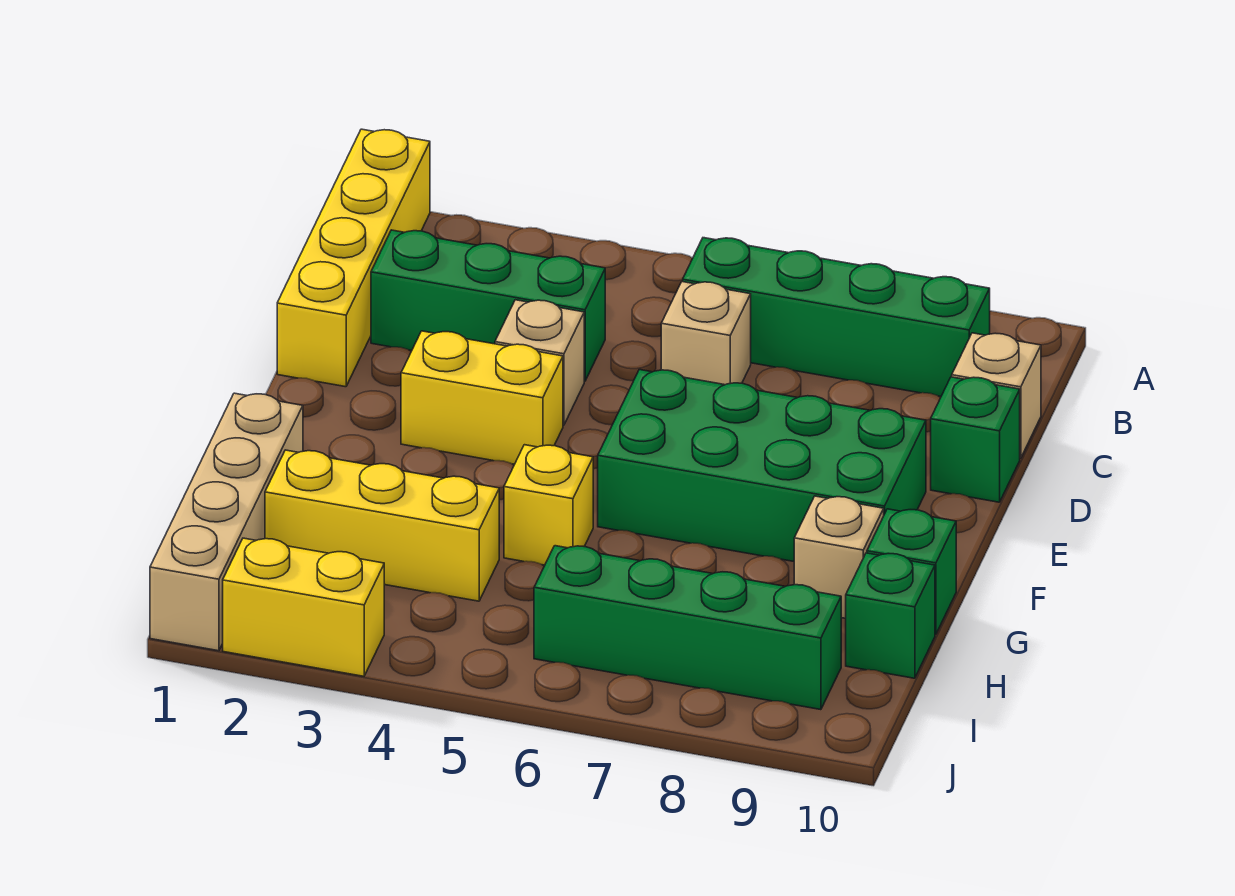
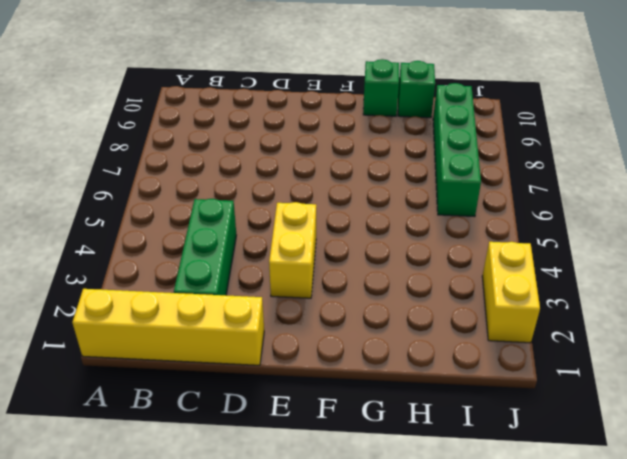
none -> green brick B6:B9 level 1
none -> tan brick C6 level 1
none -> tan brick C10 level 1

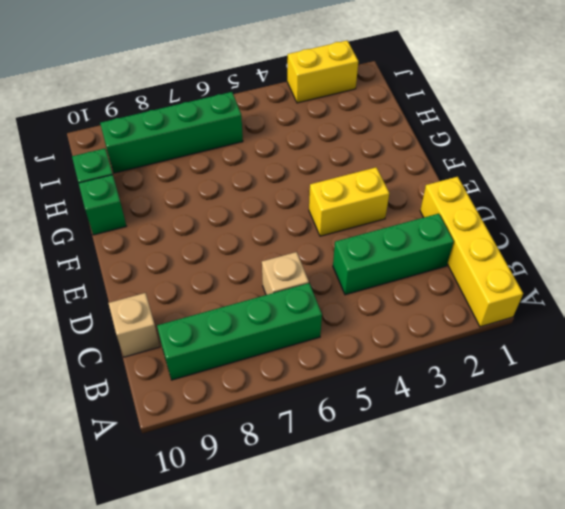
none -> tan brick D4 level 1
none -> green brick D10 level 1
none -> green brick E6:F9 level 1

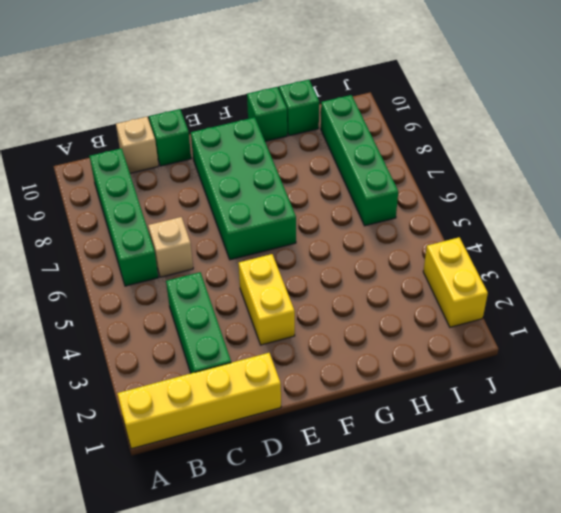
none -> tan brick D4 level 1
none -> tan brick G1:J1 level 1
none -> yellow brick G5 level 1

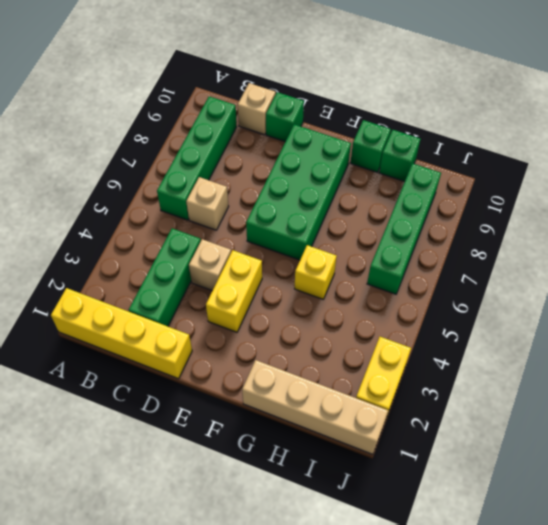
none -> tan brick G9 level 1
none -> yellow brick H2:H4 level 1

